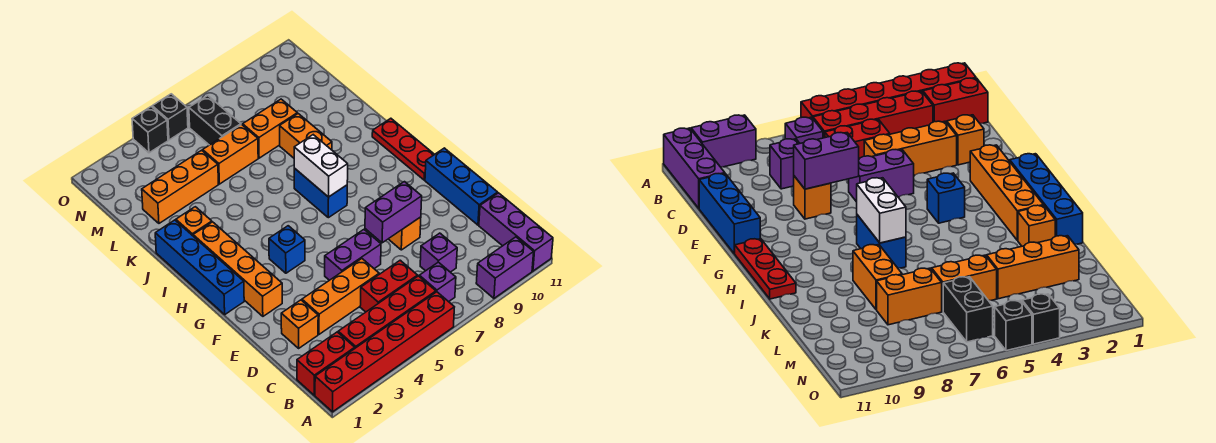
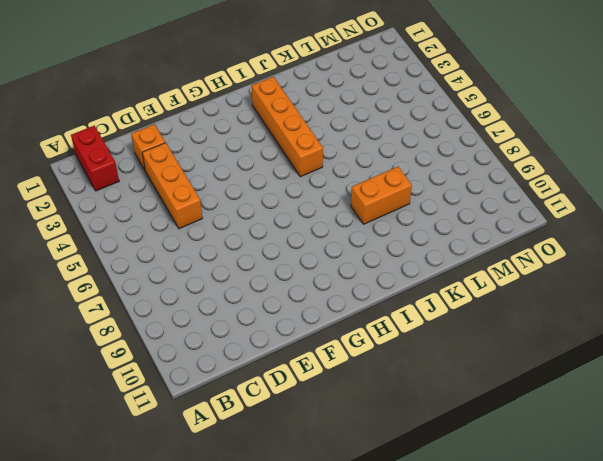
orange brick I2:I5 level 1 -> orange brick F2:I2 level 1
none -> red brick A1:A6 level 1
none -> purple brick A9:A10 level 1
none -> purple brick A11:C11 level 1

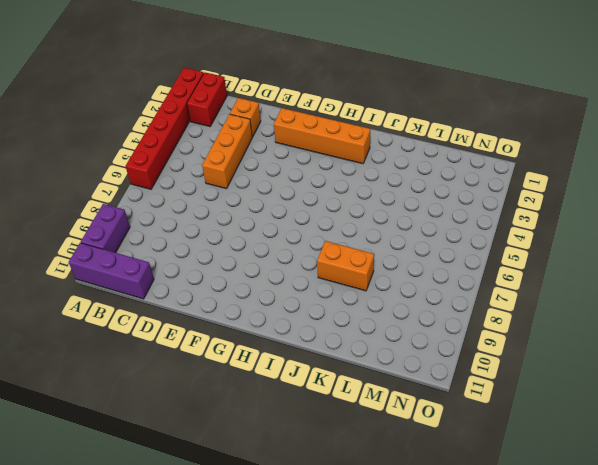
none -> red brick B3:B6 level 1
none -> purple brick B7 level 1
none -> red brick C5:C6 level 1

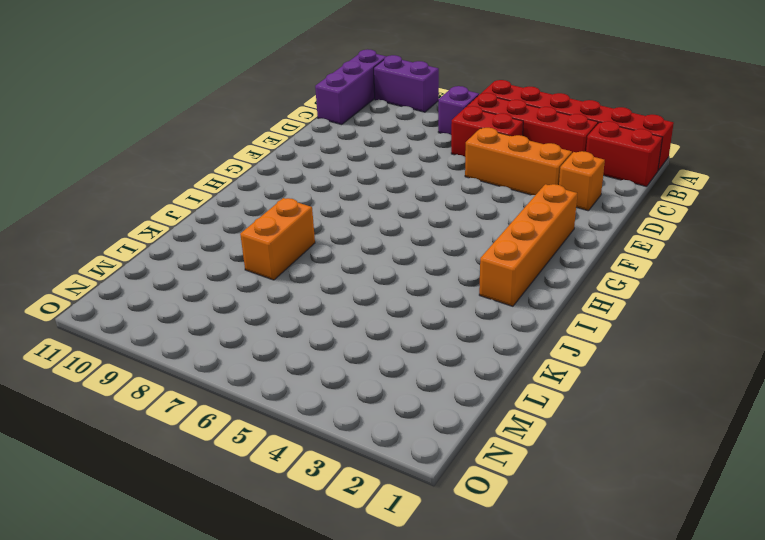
none -> purple brick C8 level 1
none -> blue brick D11:F11 level 1
none -> purple brick E5:E6 level 1

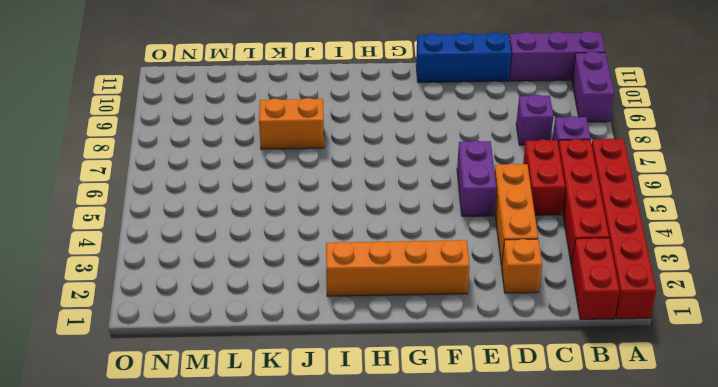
none -> orange brick E8 level 1
none -> blue brick G1:J1 level 1
none -> blue brick G4 level 1

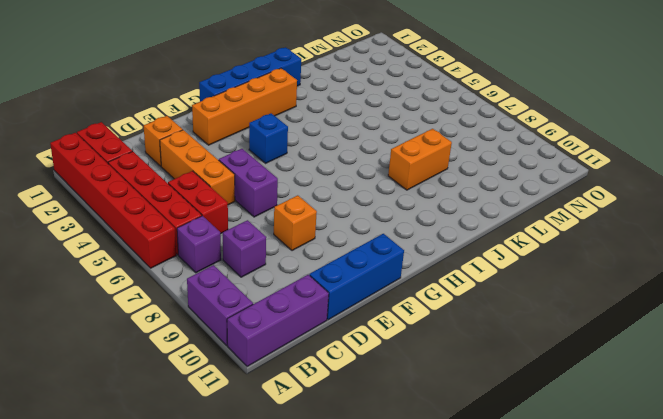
none -> red plate G11:I11 level 1
none -> blue brick H7:I7 level 1
none -> orange brick J2 level 1

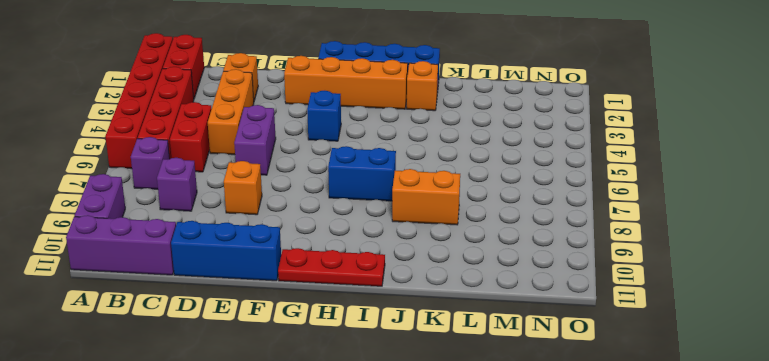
none -> orange brick L2:L4 level 1
none -> orange brick L5:L6 level 1
none -> orange brick L7:L8 level 1

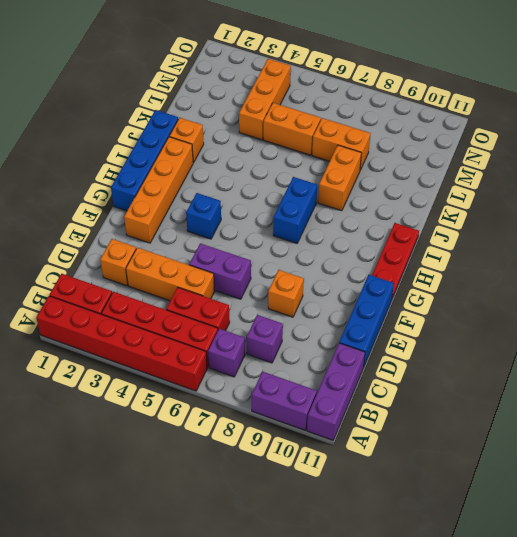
orange brick L4:N4 level 1 -> orange brick L2:L4 level 1
none -> black brick M6:N6 level 1
none -> black brick O4 level 1
none -> black brick O5 level 1

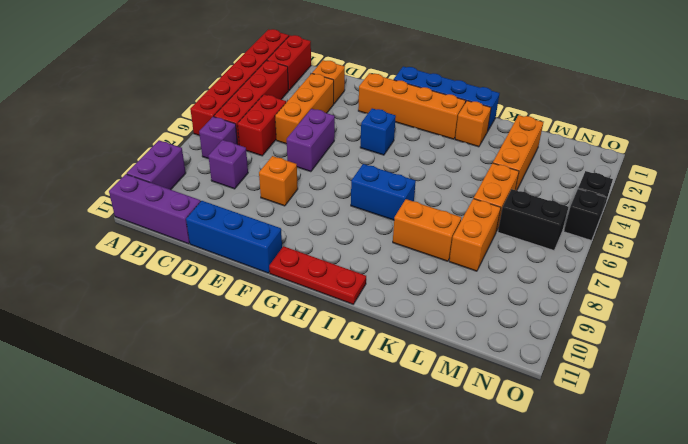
none -> purple brick E7:E8 level 2
none -> white brick H7:I7 level 2

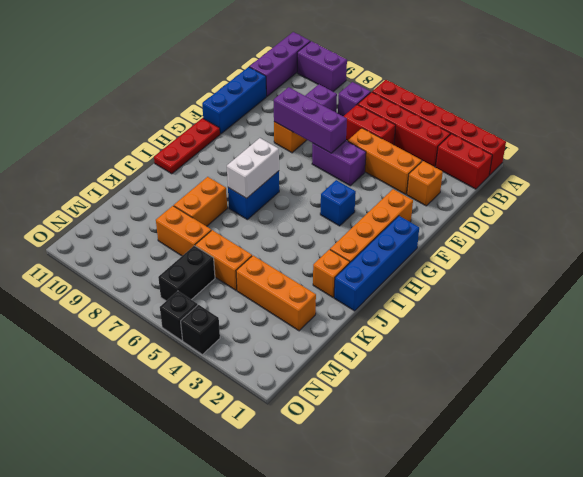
purple brick E6:E8 level 2 -> purple brick E7:E8 level 2

